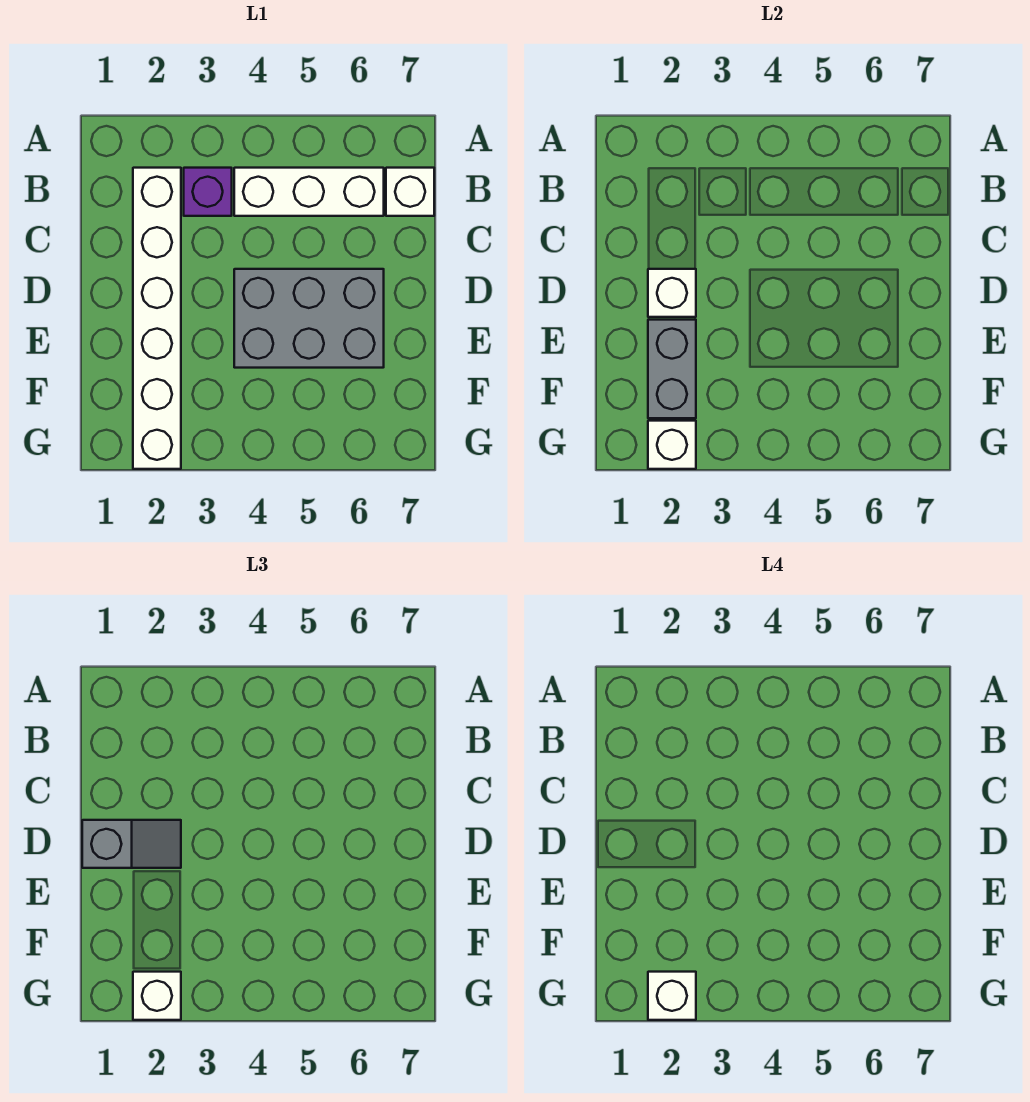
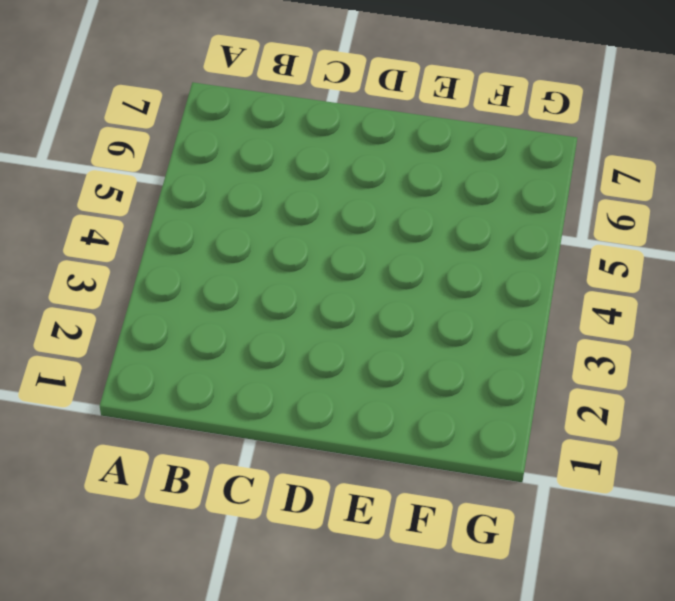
none -> white brick B2:G2 level 1
none -> purple brick B3 level 1

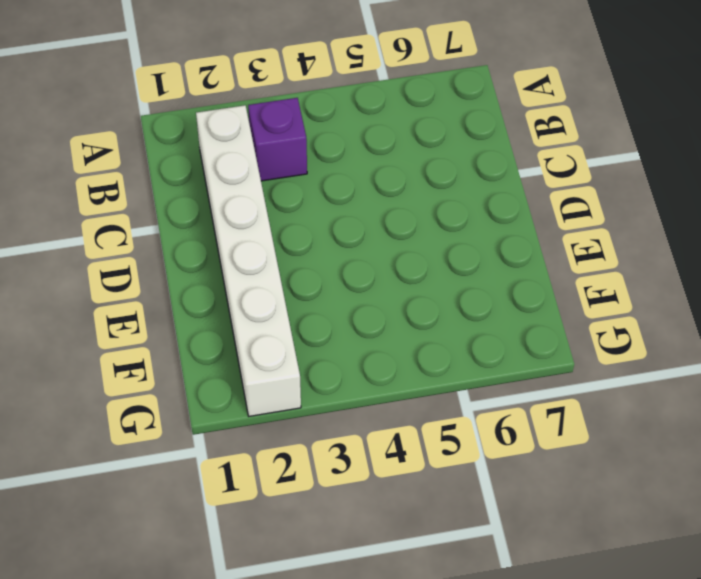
none -> white brick B4:B6 level 1
none -> white brick B7 level 1

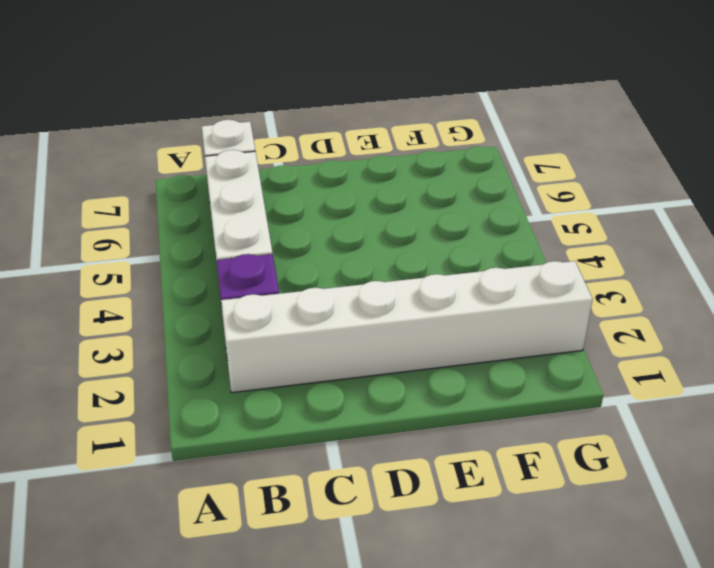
none -> grey brick D4:E6 level 1
none -> white brick D2 level 2

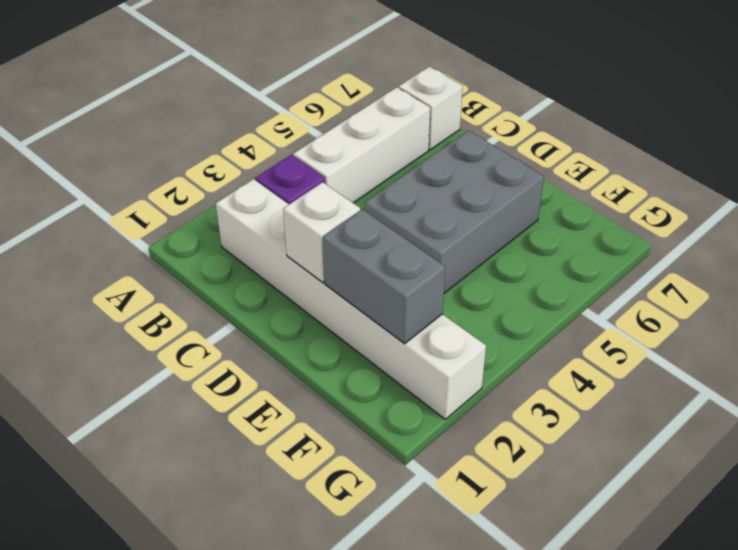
none -> white brick G2 level 2
none -> grey slope D1:D2 level 3 top 1

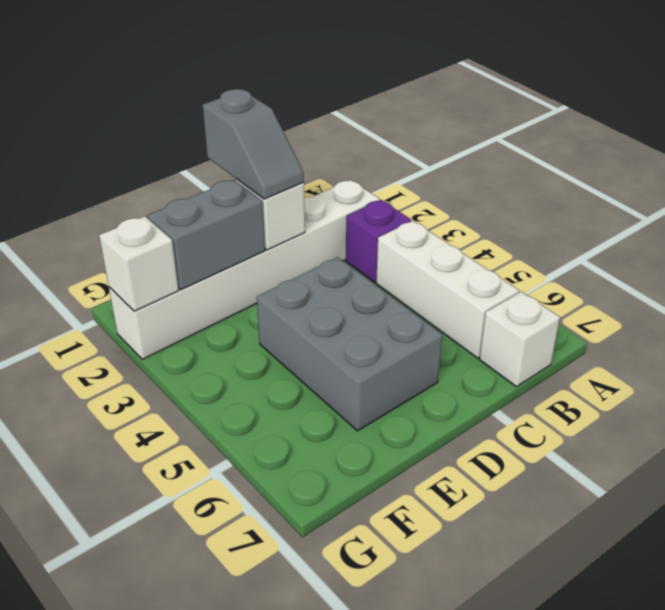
none -> white brick G2 level 3
none -> white brick G2 level 4

